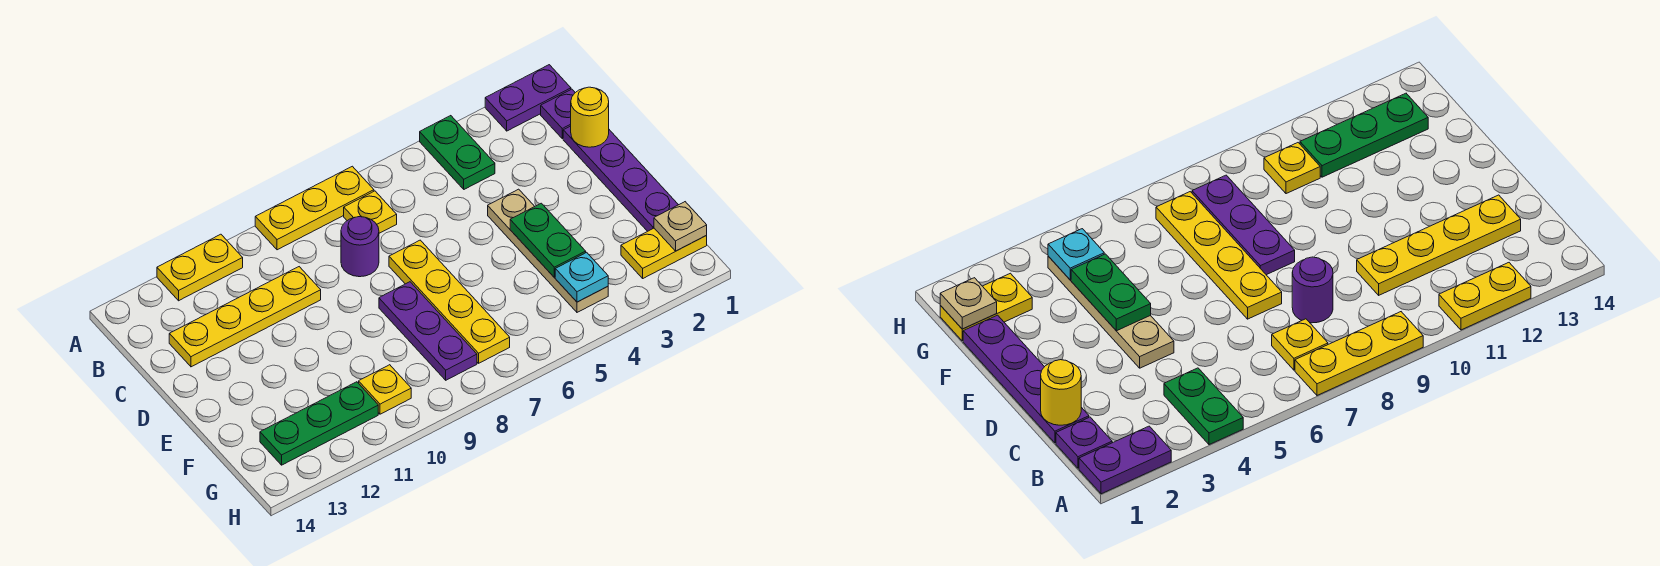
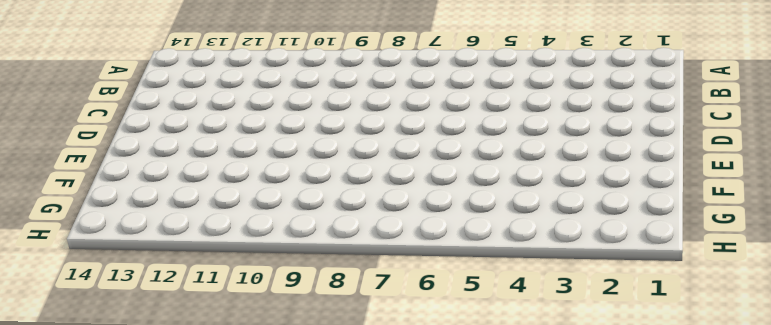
none -> purple plate A1:A2 level 1
none -> green plate A4:B4 level 1
none -> yellow plate A7:A9 level 1

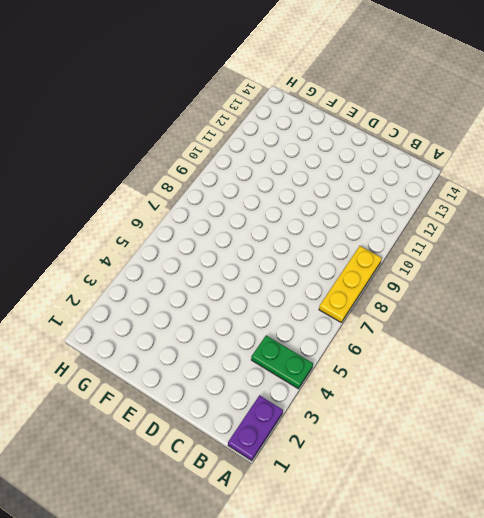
none -> yellow plate A11:A12 level 1
none -> purple plate B1 level 1
none -> yellow plate B7 level 1

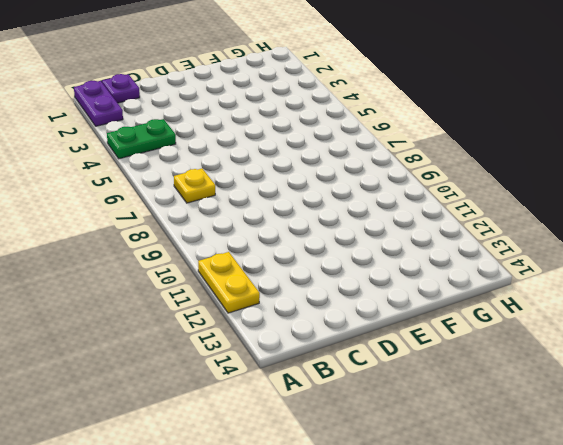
none -> yellow plate A7:A9 level 1
none -> purple plate C1:F1 level 1
none -> purple round brick C8 level 1

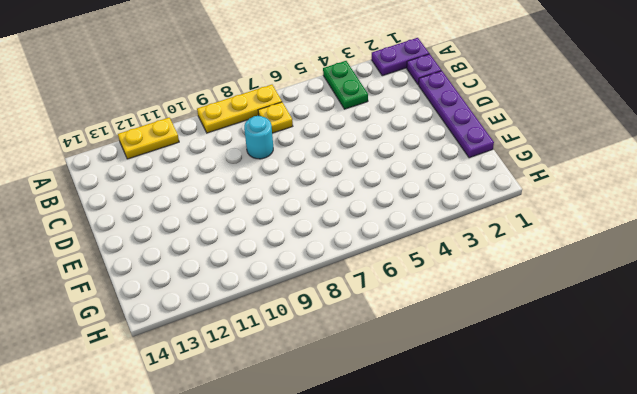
cyan round brick C8 level 1 -> purple round brick C8 level 1
none -> yellow plate C10:C13 level 1
none -> tan plate D4:G4 level 1
none -> yellow plate D7:G7 level 1

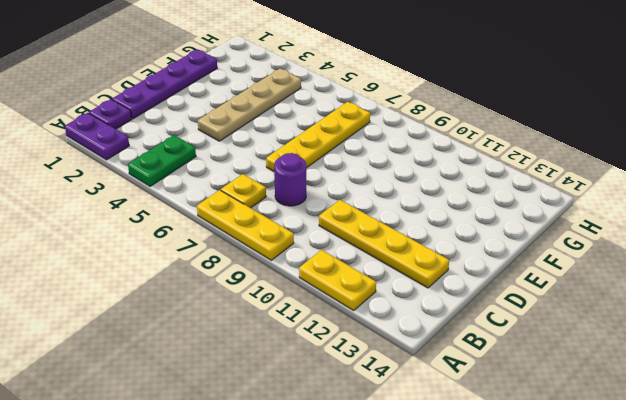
none -> purple plate E8:G8 level 1
none -> yellow plate G1:G2 level 1
none -> yellow plate G10 level 1

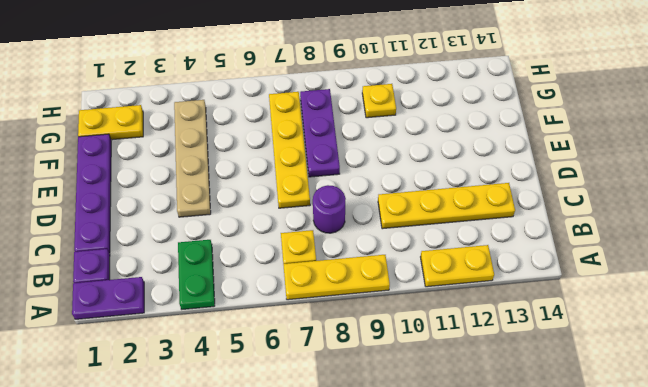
none -> green plate G11:G13 level 1
none -> yellow round brick C1 level 2
none -> green plate E4:F4 level 2

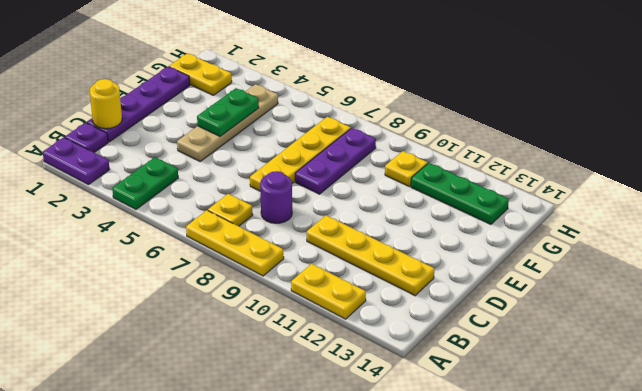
none -> tan plate G1 level 2
none -> cyan plate G4 level 2

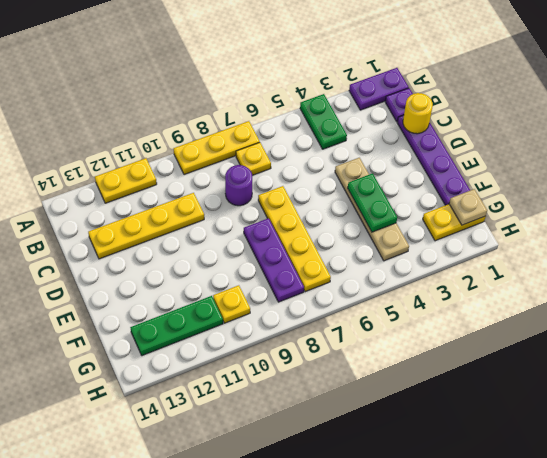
none -> cyan plate G4 level 2

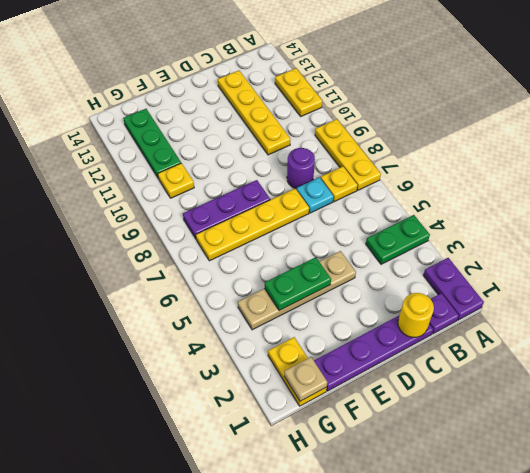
cyan plate C7 level 1 -> cyan plate G4 level 2

